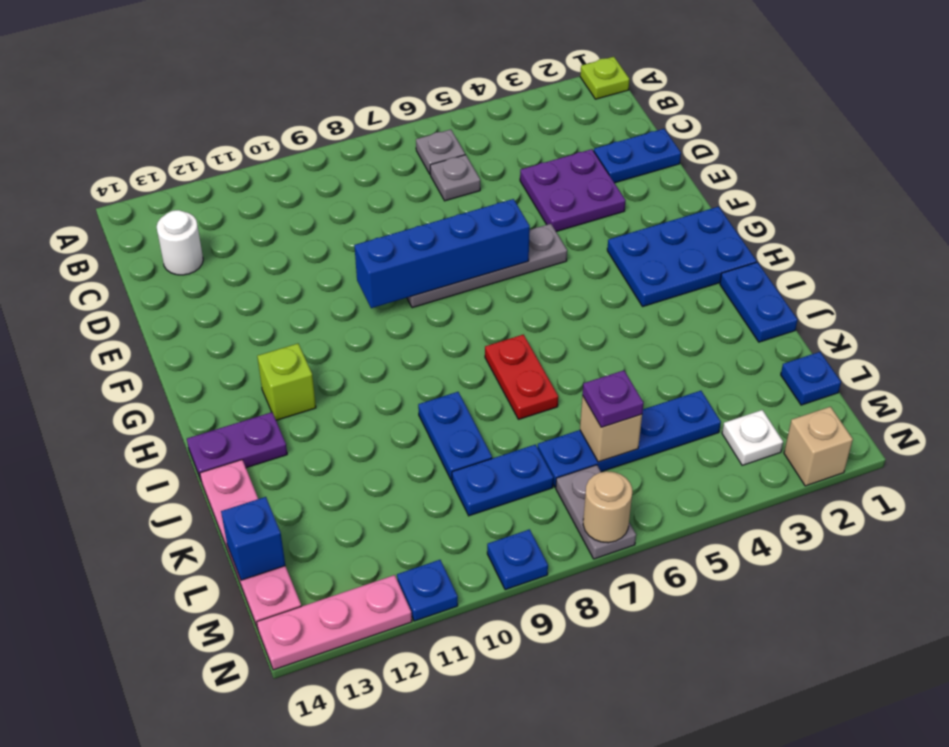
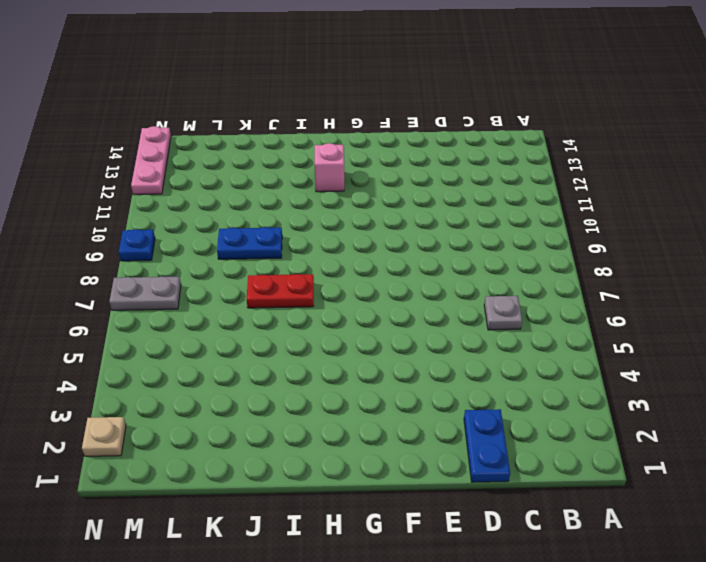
pink brick H12 level 1 -> lime brick H12 level 1
tan plate N2 level 1 -> tan brick N2 level 1
none -> lime plate A1 level 1
none -> grey plate B6 level 1
none -> white round brick C13 level 1

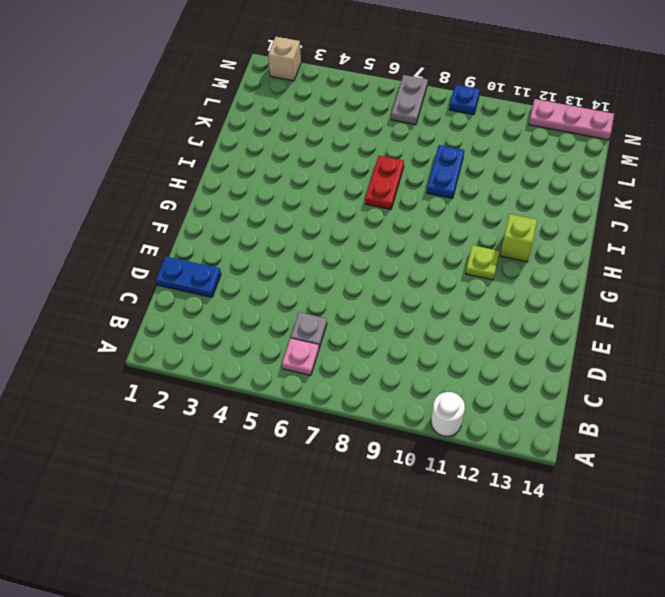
white round brick A11 level 1 -> white round brick C13 level 1
pink plate B6 level 1 -> grey plate B6 level 1
lime plate G11 level 1 -> lime plate A1 level 1
none -> purple plate D3:E4 level 1
none -> grey plate F5:F8 level 1
none -> blue plate G1:H3 level 1

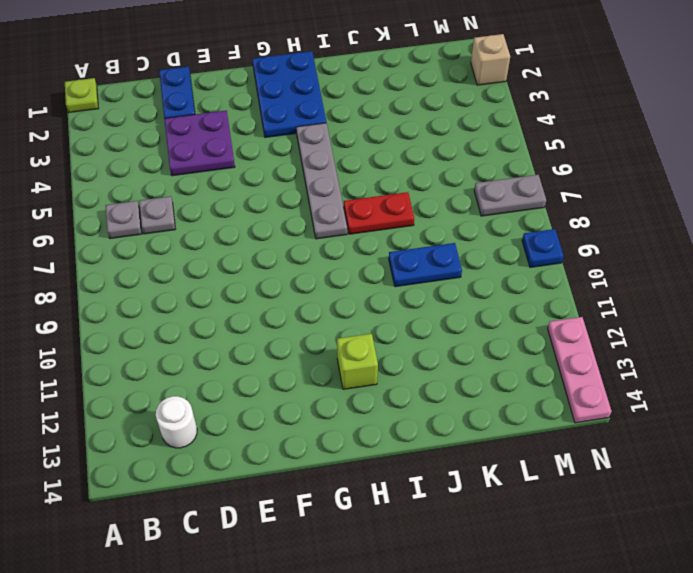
grey plate H4:H7 level 1 -> grey plate F5:F8 level 1
none -> blue plate I1:J1 level 1
none -> purple plate I13:I14 level 1
none -> pink plate J14:M14 level 1

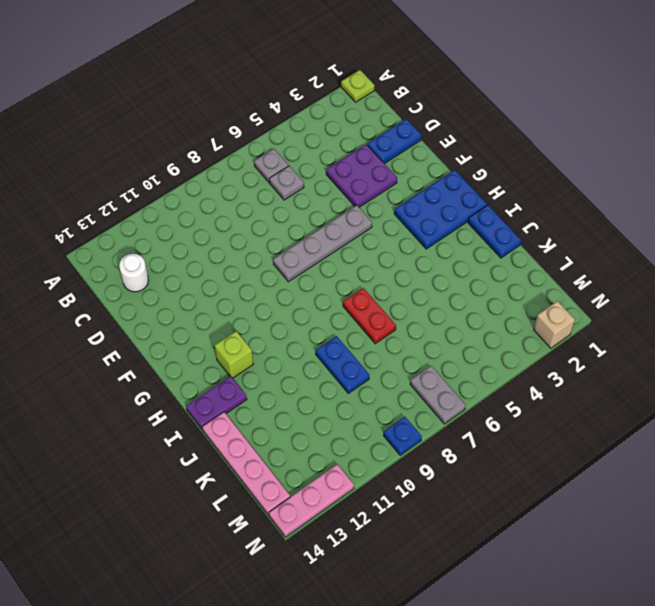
none -> blue plate L1 level 1
none -> blue plate L4:L7 level 1
none -> blue plate L8:L9 level 1

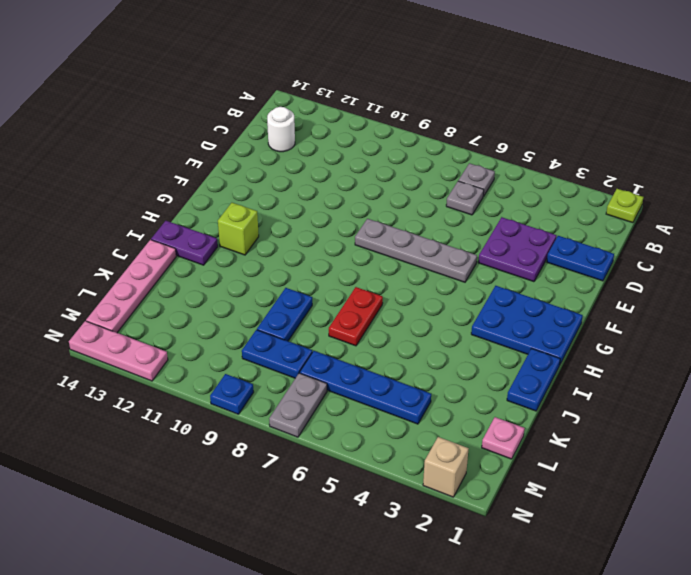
pink plate L1 level 1 -> blue plate L1 level 1
none -> white plate M3 level 1
none -> blue plate N11 level 1
none -> blue brick F6:F9 level 2

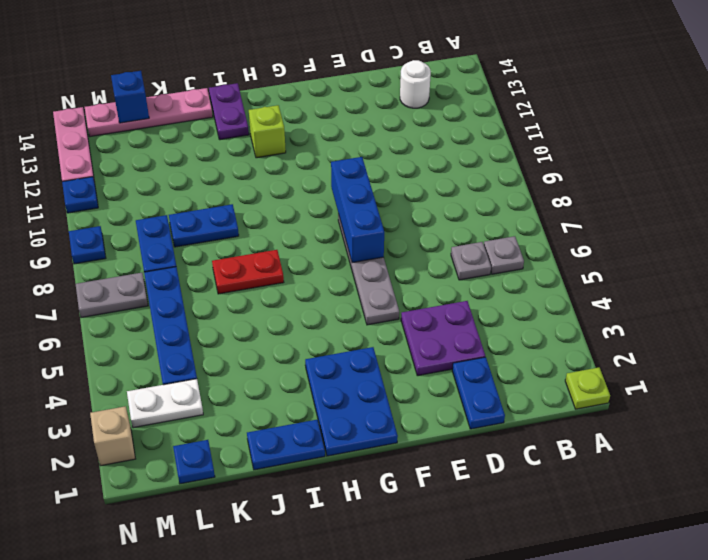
blue brick F7:F9 level 2 -> blue brick F6:F9 level 2
white plate L3:M3 level 1 -> white plate M3 level 1
none -> tan brick L6 level 2
none -> tan round brick N7 level 2
none -> purple plate L6 level 3

